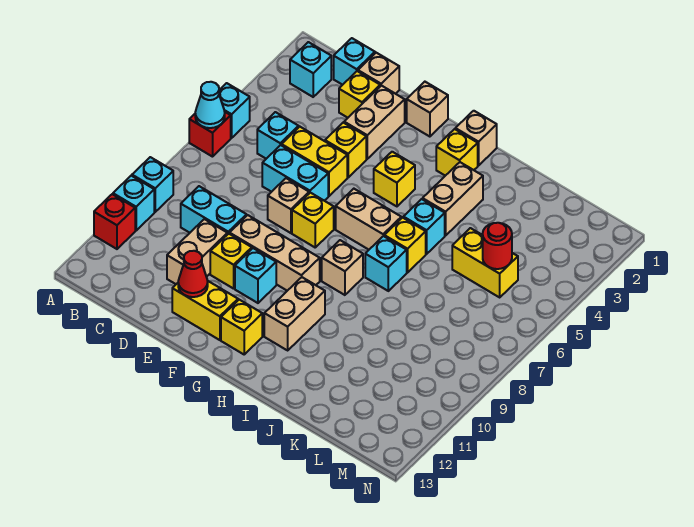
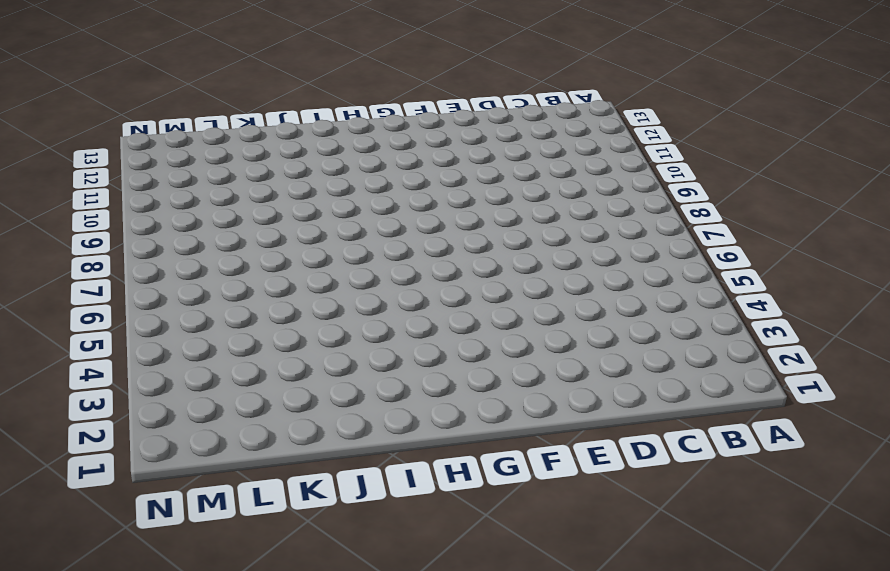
none -> cyan brick A5 level 1
none -> red brick A6 level 1
none -> cyan brick A9 level 1
none -> cyan brick A10 level 1

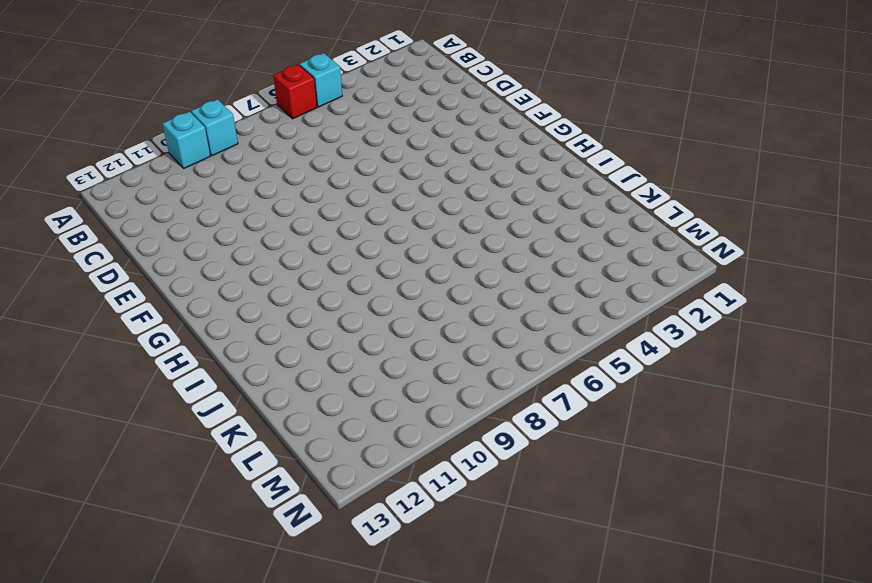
none -> red brick A11 level 1
none -> cyan brick B2 level 1
none -> cyan brick C1 level 1
none -> cyan brick C5 level 1

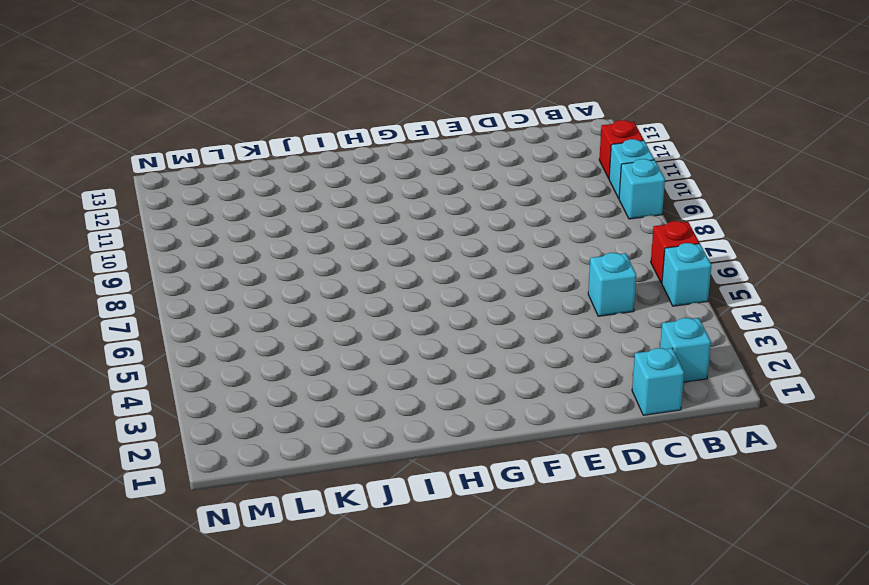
none -> cyan brick C9:D9 level 1
none -> tan brick D1 level 1
none -> yellow brick D2 level 1
none -> yellow brick D5:E5 level 1

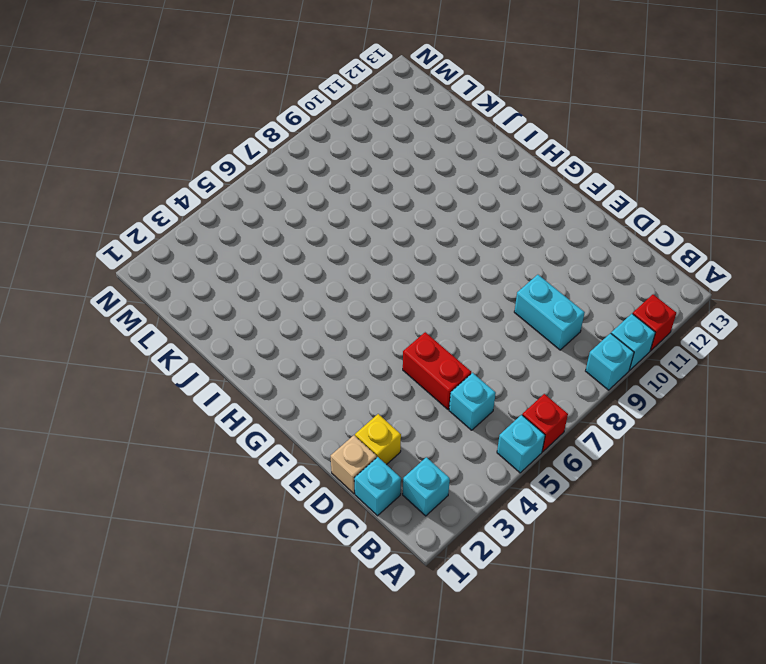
red brick D5:E5 level 1 -> yellow brick D5:E5 level 1
none -> cyan brick D6:E6 level 1
none -> tan brick D10:D11 level 1
none -> tan brick E2:E3 level 1
none -> yellow brick E4 level 1

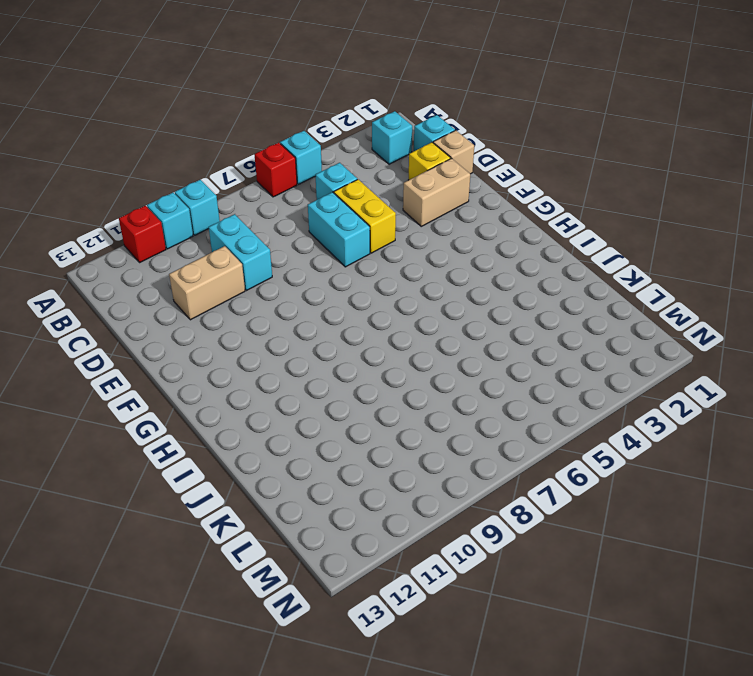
none -> yellow brick E4 level 1
none -> tan brick E7 level 1
none -> tan brick E9:G9 level 1
none -> yellow brick E10 level 1

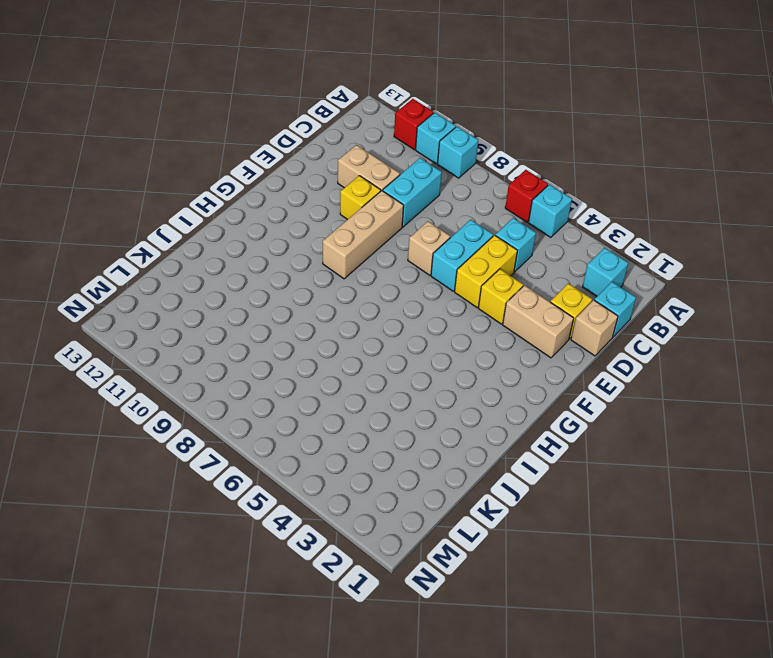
none -> yellow brick E12:F12 level 1
none -> tan brick F1 level 1
none -> yellow brick F7 level 1
none -> cyan brick F10 level 1

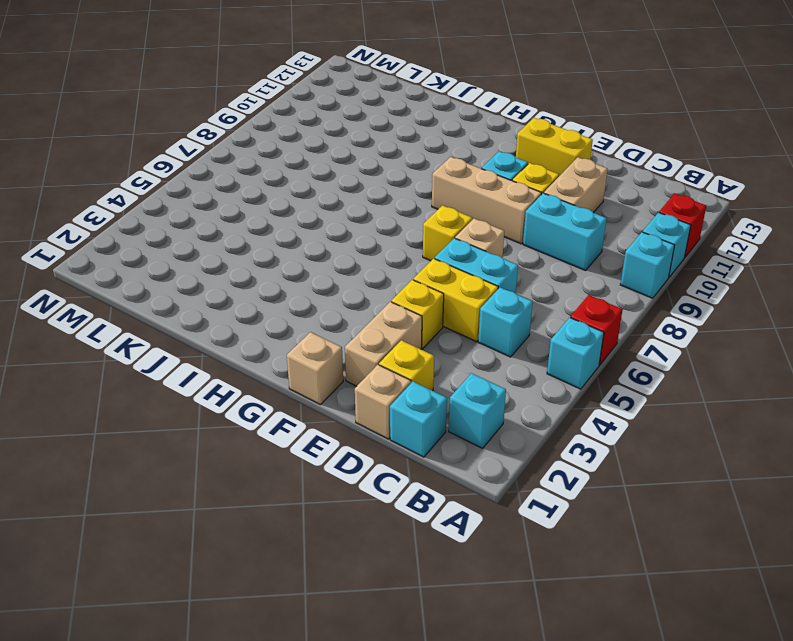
none -> yellow brick G4 level 1
none -> tan brick G6:H6 level 1
none -> yellow brick G12 level 1
none -> tan brick H1 level 1

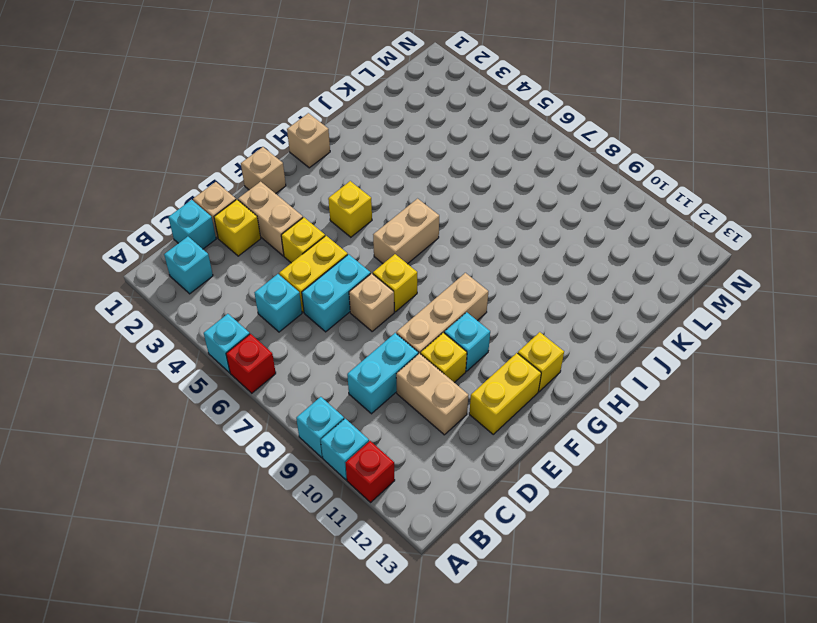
none -> yellow brick H2 level 1
none -> tan brick H8 level 1
none -> tan brick H10:H11 level 1
none -> tan brick I3:I4 level 1

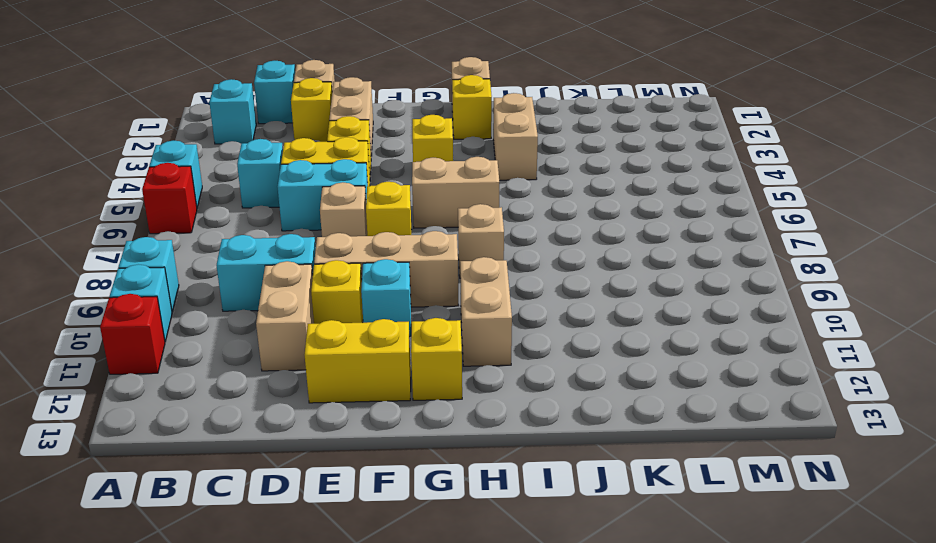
none -> tan brick F1 level 1
none -> cyan brick I5 level 1
none -> yellow brick I6 level 1
none -> cyan brick I7 level 1

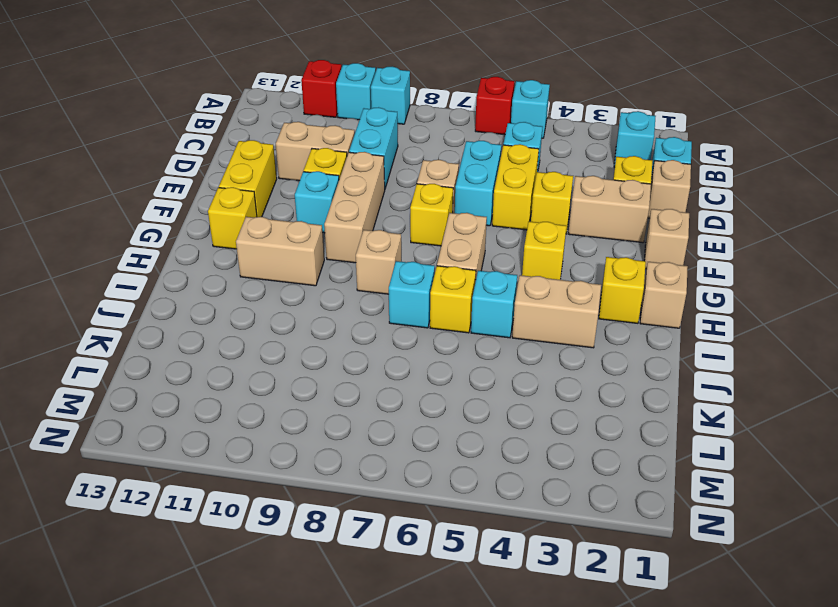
none -> yellow brick K5:L5 level 1
none -> cyan cone A6 level 2
none -> red cone E12 level 2
none -> red round brick L5 level 2

